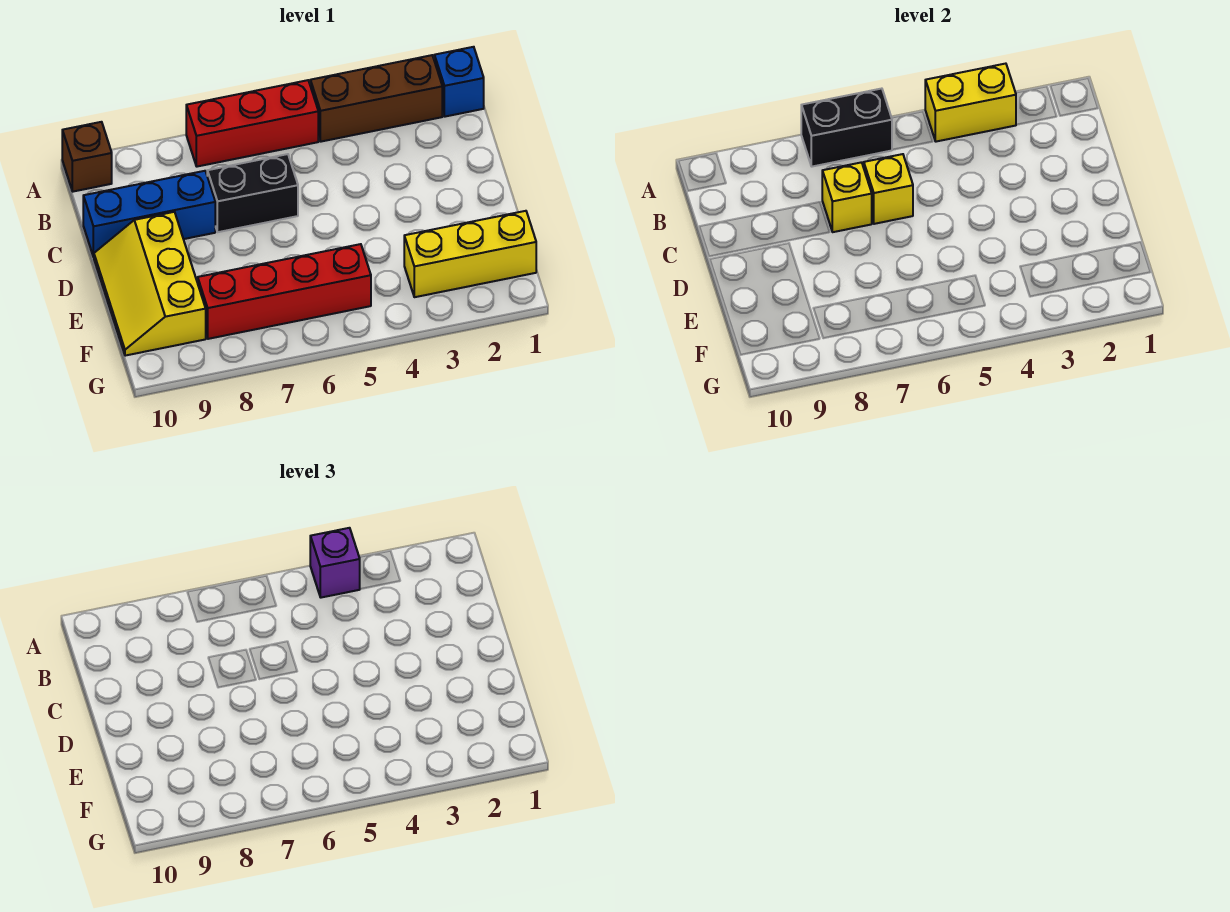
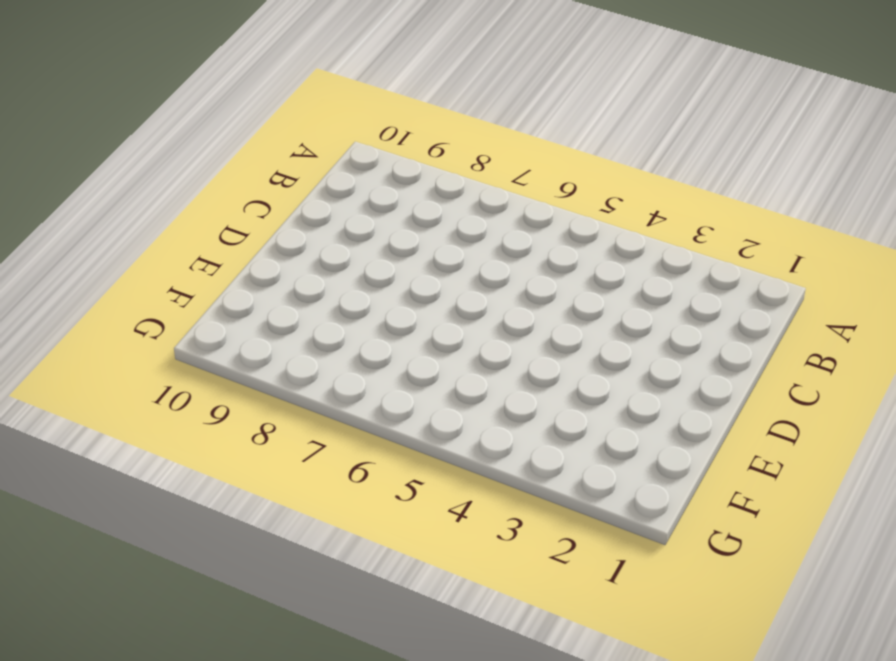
none -> blue brick A1 level 1
none -> brown brick A2:A4 level 1
none -> red brick A5:A7 level 1

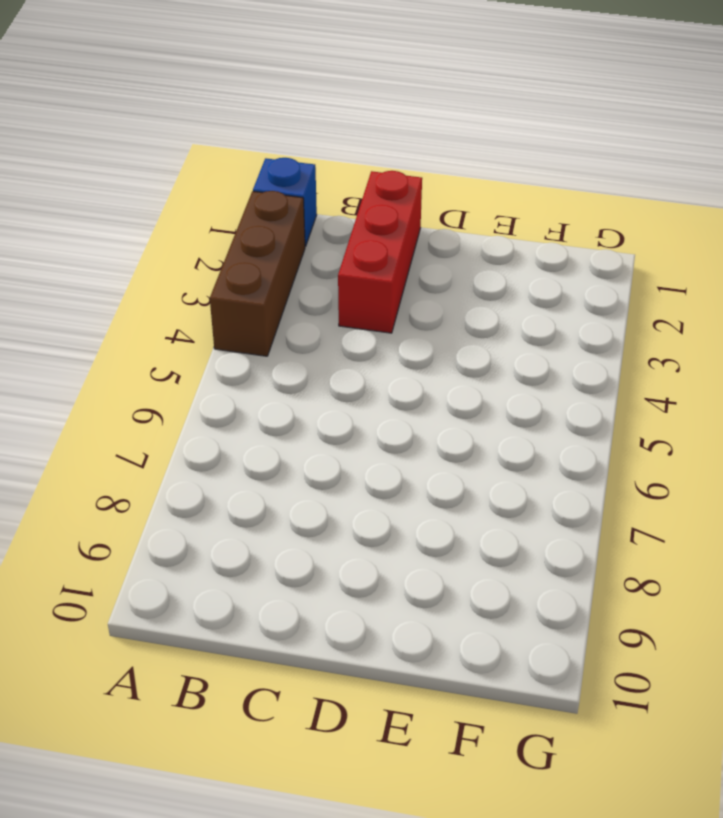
red brick C1:C3 level 1 -> red brick A5:A7 level 1
none -> brown brick A10 level 1
none -> black brick C6:C7 level 1
none -> blue brick C8:C10 level 1

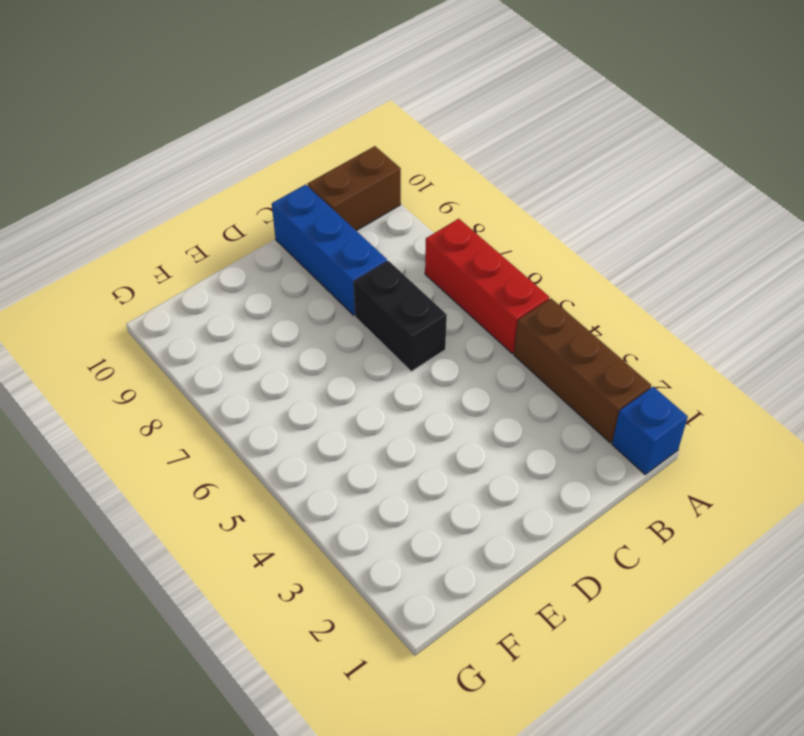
brown brick A10:B10 level 1 -> brown brick A10 level 1
none -> yellow slope D9:F10 level 1 top 9
none -> yellow brick F1:F3 level 1
none -> red brick F5:F8 level 1

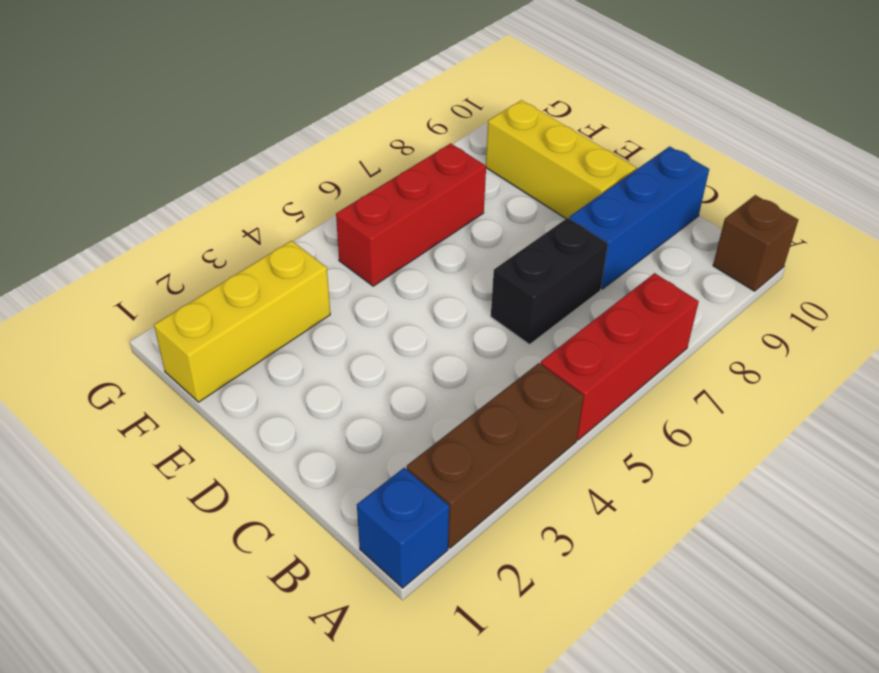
red brick F5:F7 level 1 -> red brick F5:F8 level 1
none -> yellow brick A3:A4 level 2
none -> black brick A6:A7 level 2
none -> yellow brick C6 level 2

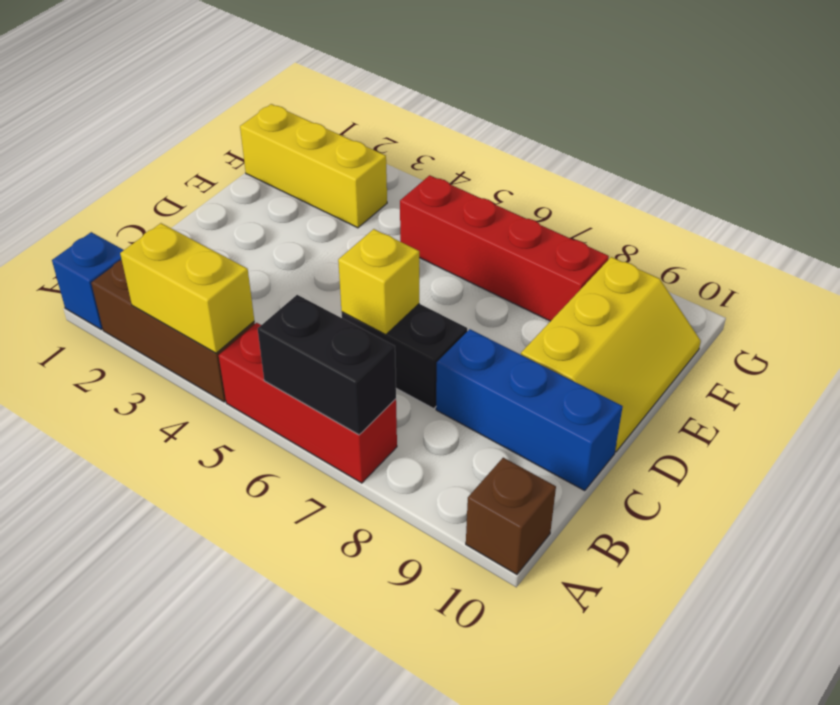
none -> yellow brick C7 level 2
none -> purple brick A4 level 3

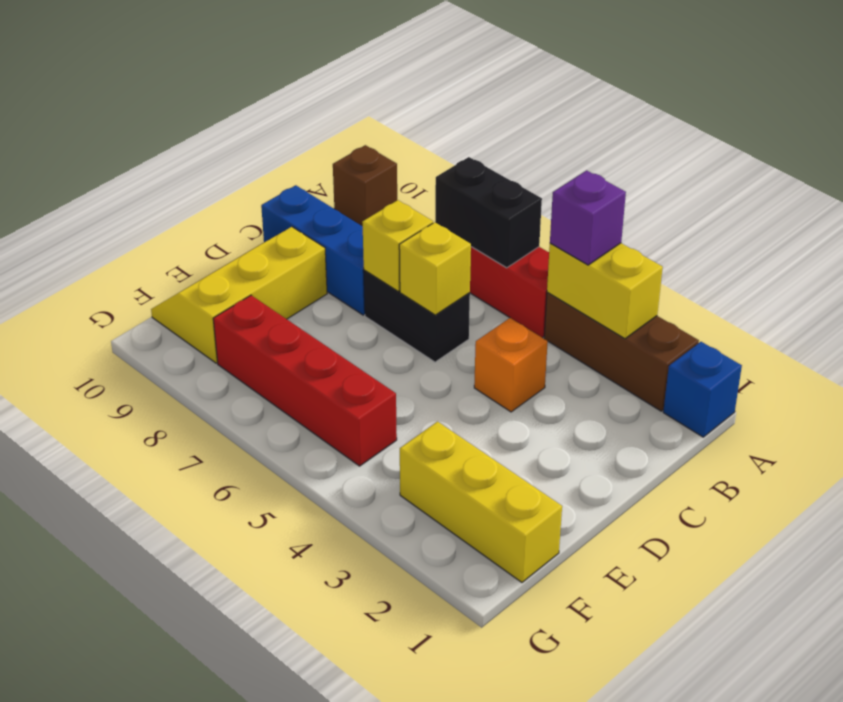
orange brick C4 level 1 -> none

